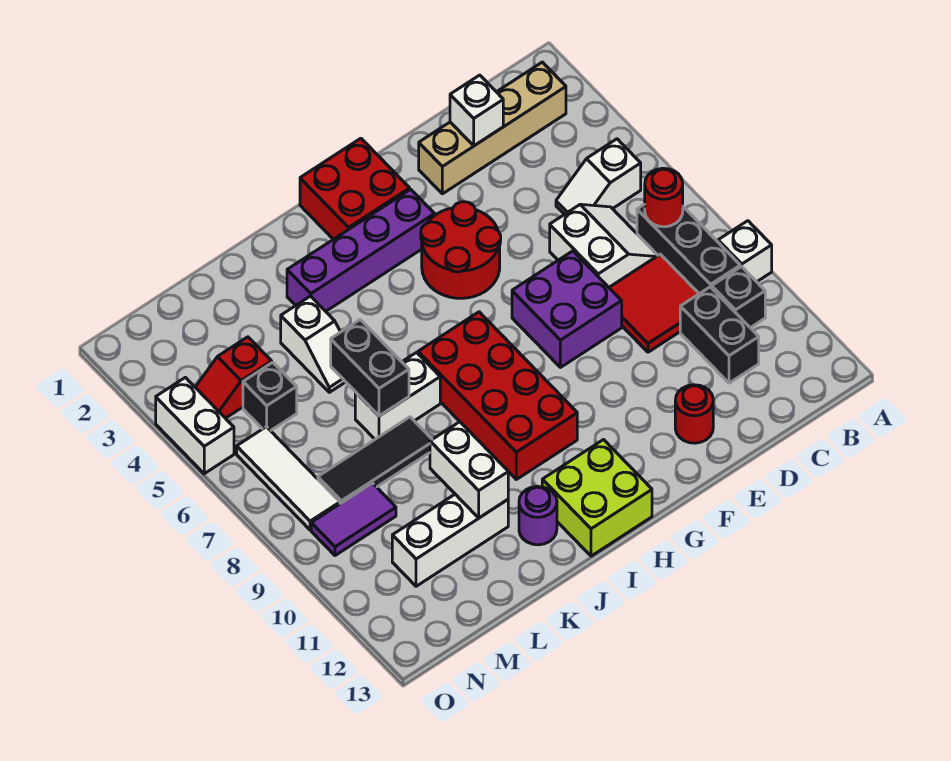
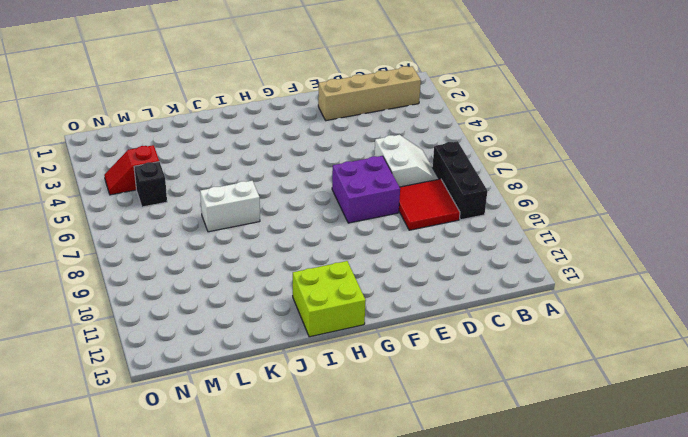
none -> white brick A9 level 1
none -> white slope B5:C5 level 1 top B
none -> black brick B10 level 1

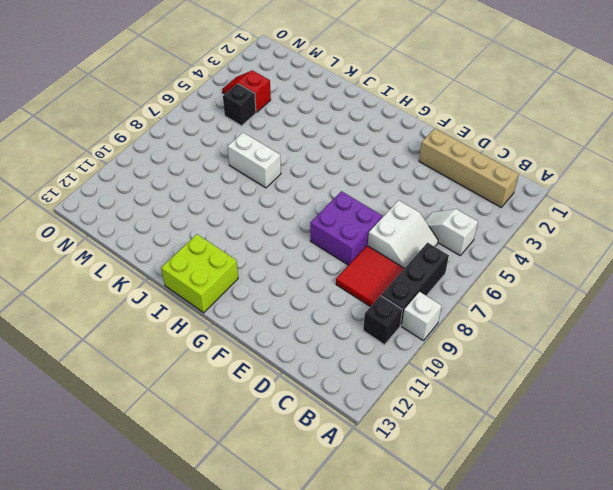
none -> black brick C10:C11 level 1
none -> red round brick E12 level 1
none -> red round brick F4:G5 level 1

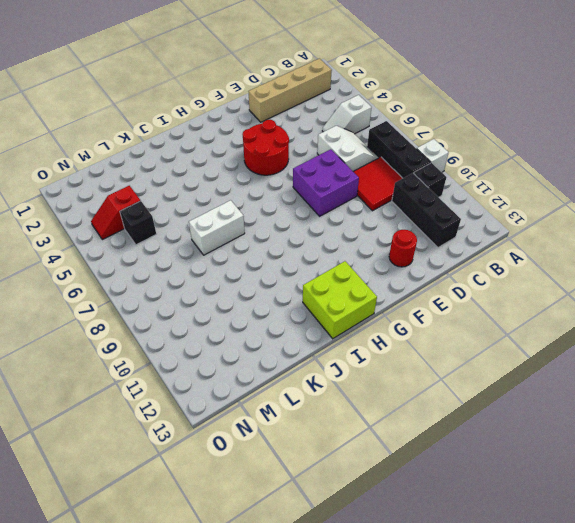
black brick C10:C12 level 1 -> black brick C10:C11 level 1
none -> red brick G1:H2 level 1
none -> purple brick G3:J3 level 1
none -> red brick H7:I10 level 1

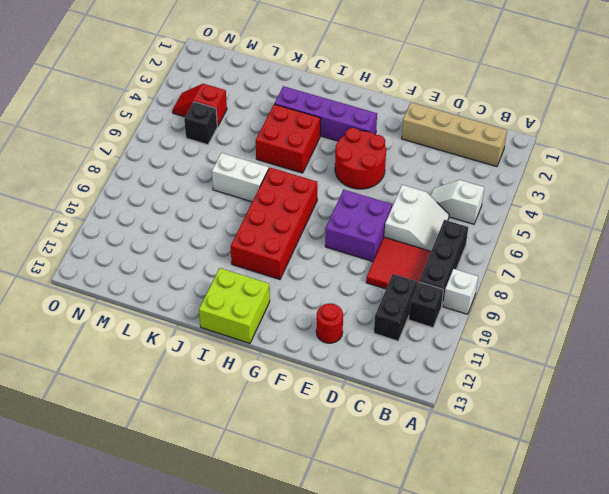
red brick I4:J5 level 1 -> red brick G1:H2 level 1
none -> purple round brick J12 level 1
none -> white slope K4:K5 level 1 top 4
none -> black tile K8:M8 level 1

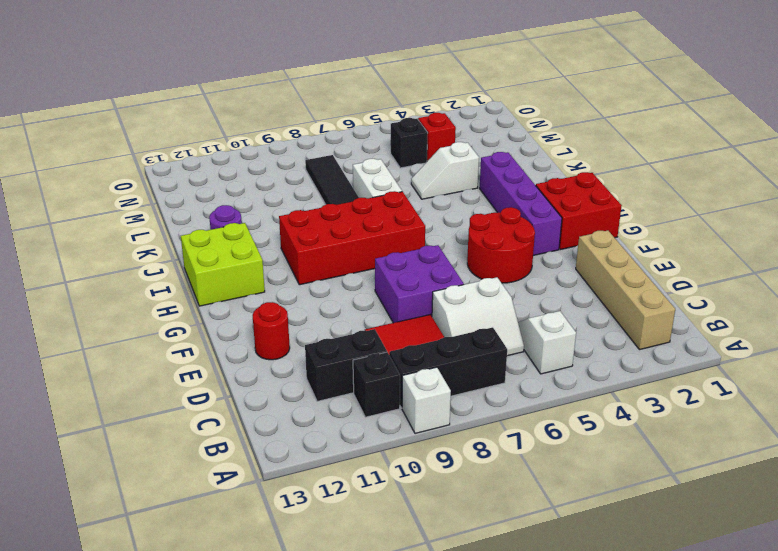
none -> white brick K11:M11 level 1
none -> purple tile M9:N9 level 1
none -> white tile N6:N8 level 1

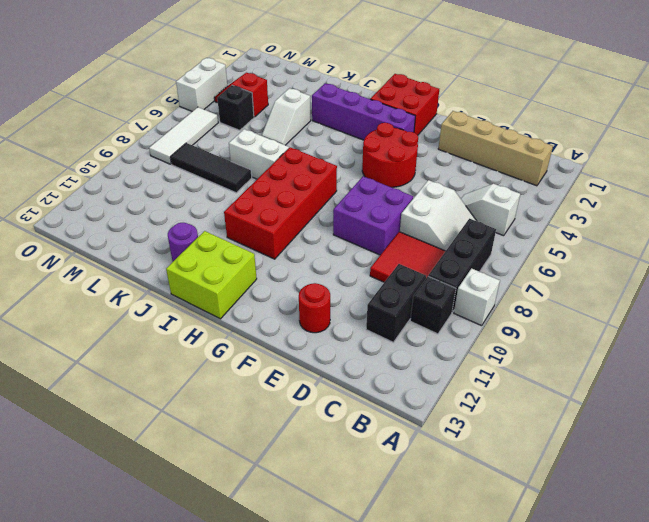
none -> white brick K11:M11 level 1
none -> purple tile M9:N9 level 1
none -> red round brick B7 level 2

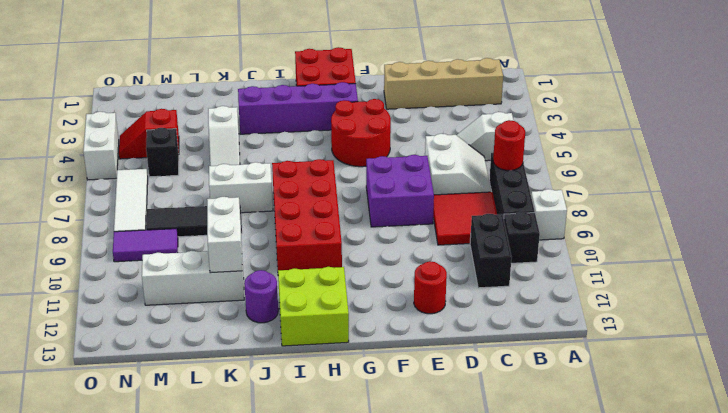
none -> white brick D2 level 2
none -> black brick K6:K7 level 2

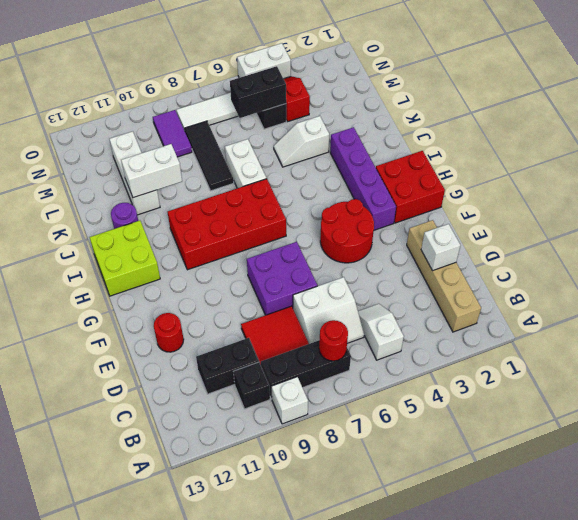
black brick M5:M6 level 2 -> black brick K6:K7 level 2

